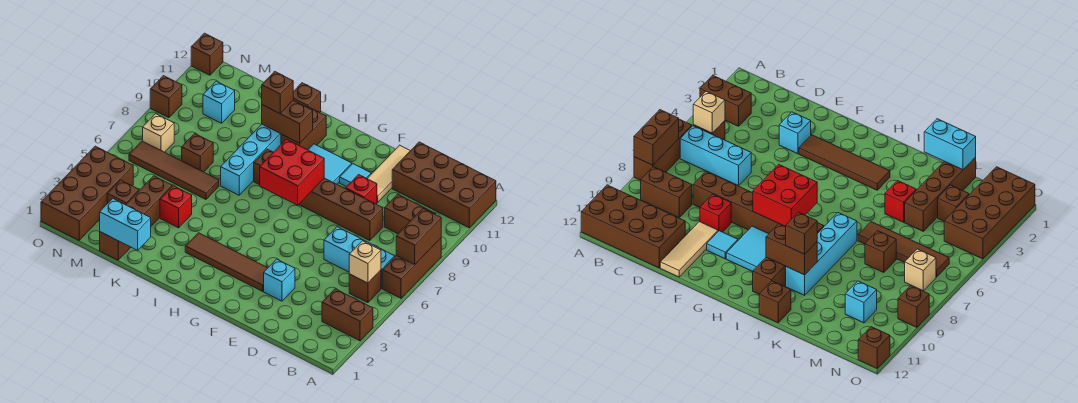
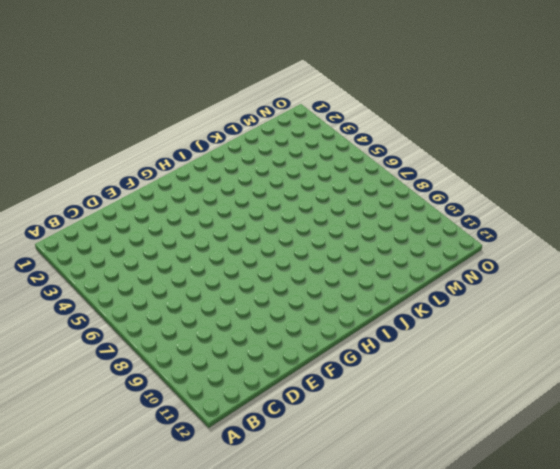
none -> brown brick A3:B3 level 1
none -> brown brick A6:A8 level 1
none -> brown brick A11:D12 level 1
none -> brown brick B5 level 1

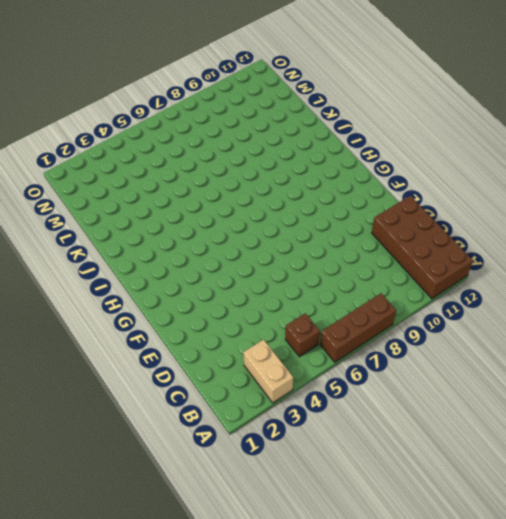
tan brick A3:B3 level 1 -> brown brick A3:B3 level 1
none -> cyan brick B6:D6 level 1
none -> brown brick B9:C9 level 1
none -> brown brick D8:I8 level 1
none -> cyan brick E3 level 1

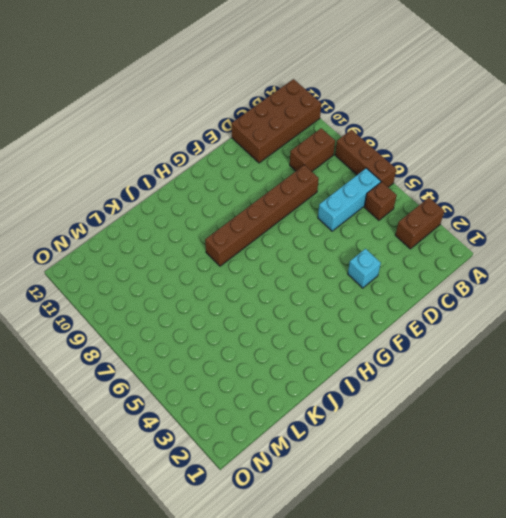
none -> red brick E9 level 1
none -> tan tile E10:E12 level 1
none -> brown tile F3:I3 level 1
none -> cyan tile F10 level 1

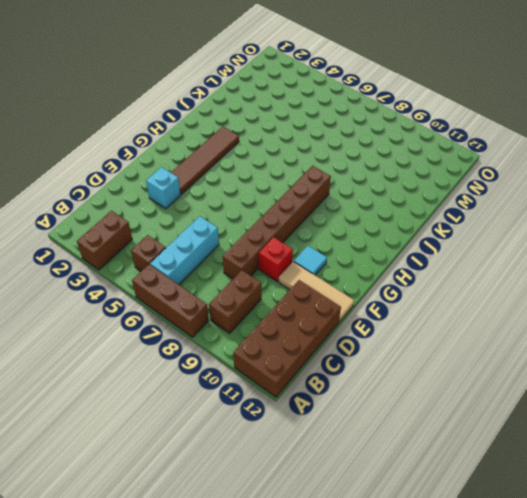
none -> cyan tile G9:H10 level 1
none -> brown brick I10:I11 level 1
none -> cyan brick J7:J10 level 1
none -> brown brick J12 level 1

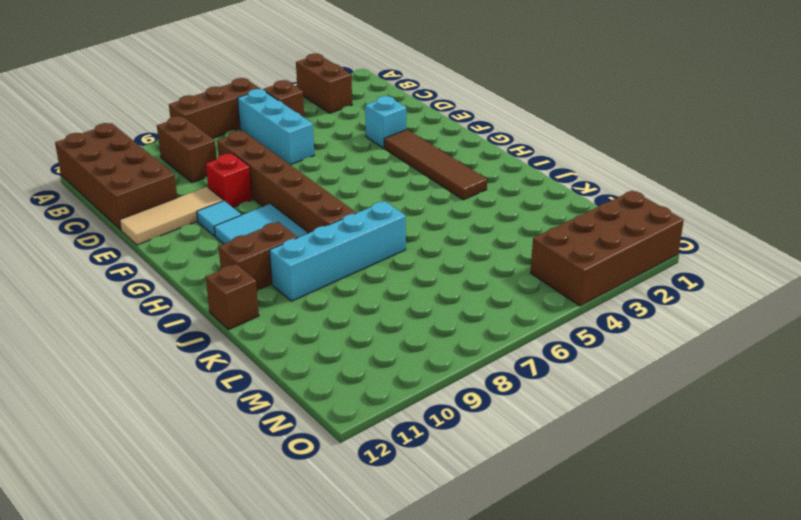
none -> red brick K4 level 1
none -> brown tile K6:N6 level 1
none -> brown brick L1:L4 level 1
none -> brown brick L7 level 1

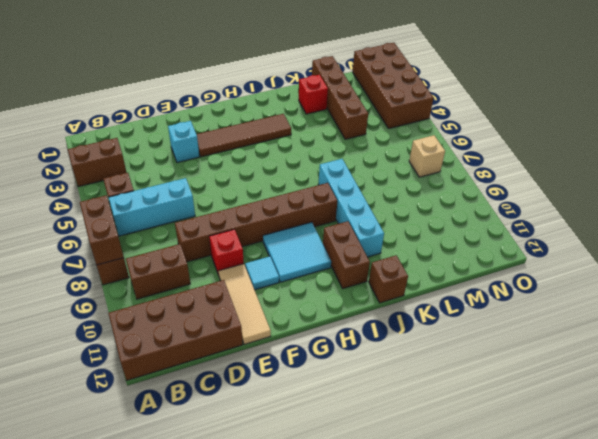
red brick K2 level 1 -> red brick K4 level 1
none -> brown tile K6:N6 level 1
none -> brown brick L7 level 1
none -> brown brick M3 level 1
none -> cyan brick M10 level 1

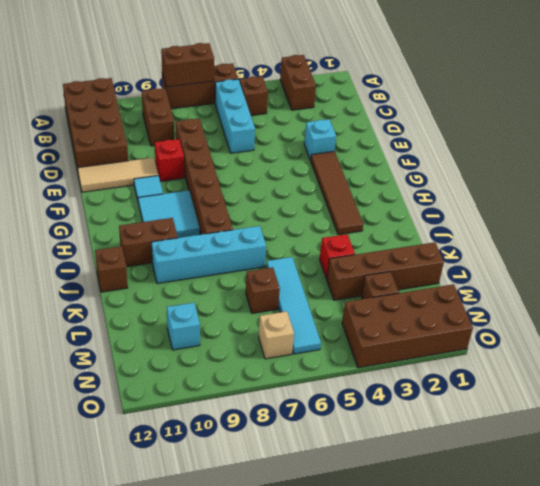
cyan tile K6:N6 level 1 -> brown tile K6:N6 level 1
none -> brown brick O9 level 1
none -> brown brick O12 level 1
none -> tan brick B5 level 2
none -> red brick G7:H8 level 2

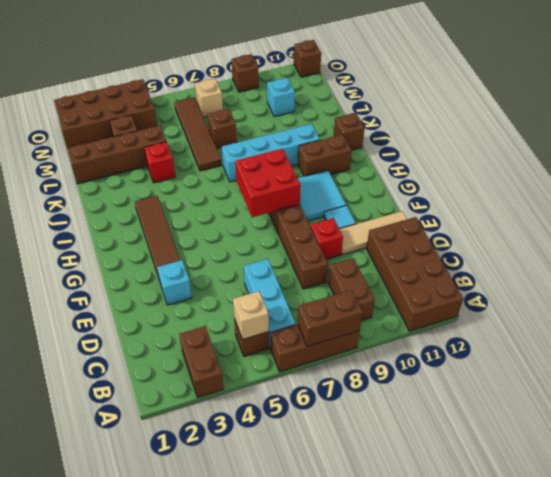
none -> brown brick I10:J10 level 2
none -> cyan brick K1:L1 level 2
none -> brown brick J10 level 3

